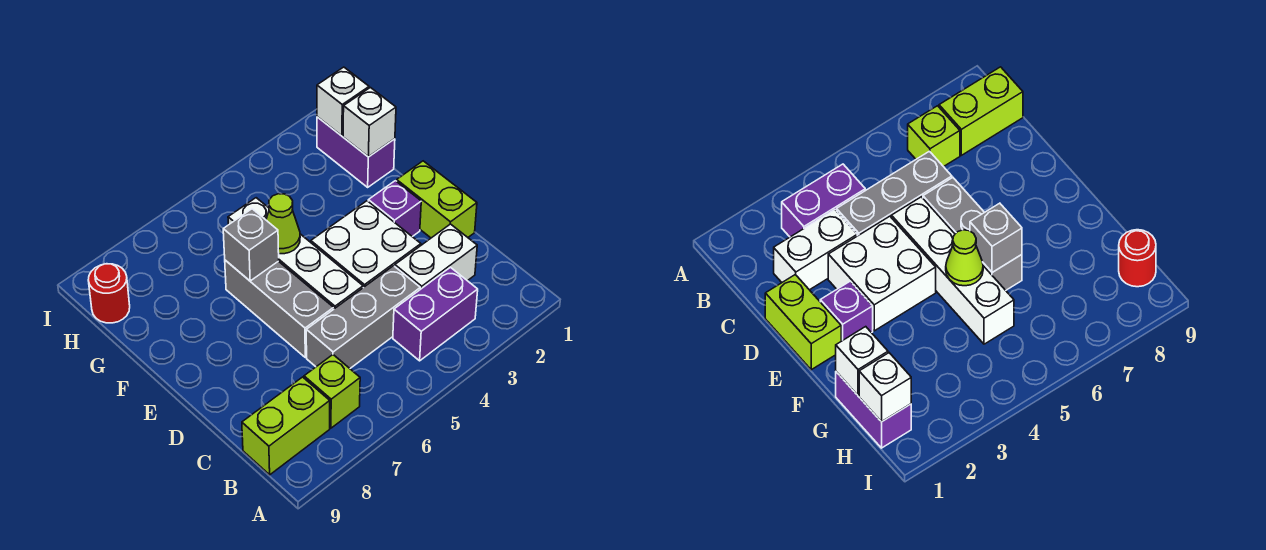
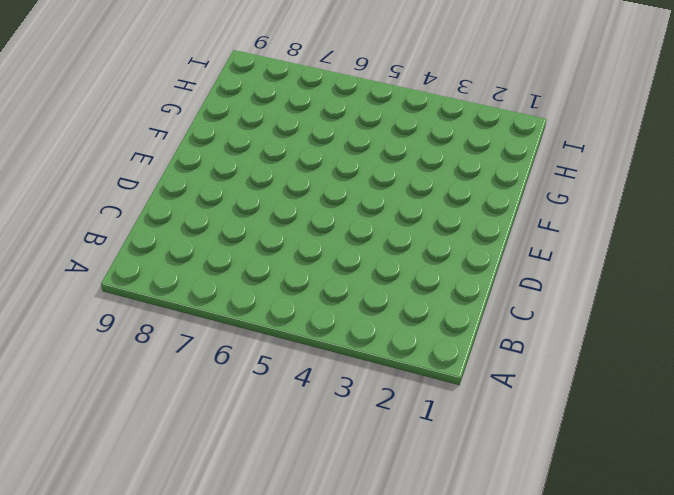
none -> purple brick B3:B4 level 1
none -> lime brick B7 level 1
none -> lime brick B8:B9 level 1

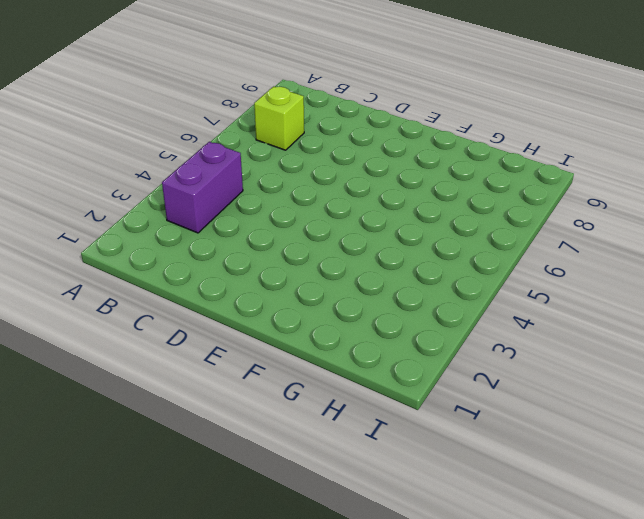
none -> lime brick B8:B9 level 1
none -> white brick C2:C3 level 1
none -> grey brick C4:C6 level 1

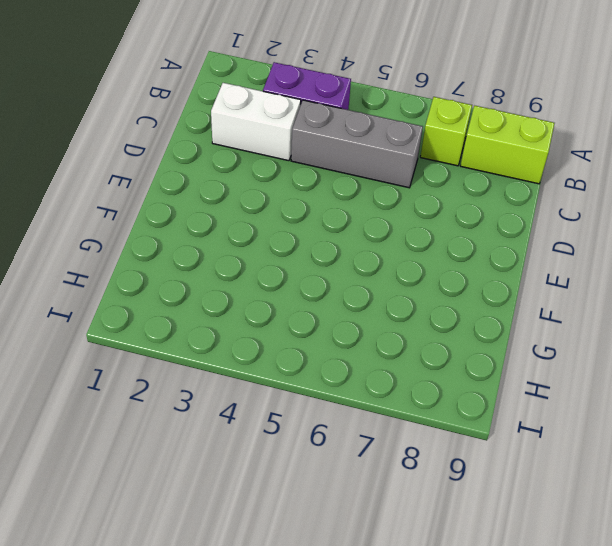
none -> lime brick D1:E1 level 1
none -> white brick D3:E4 level 1
none -> white brick D5:G5 level 1

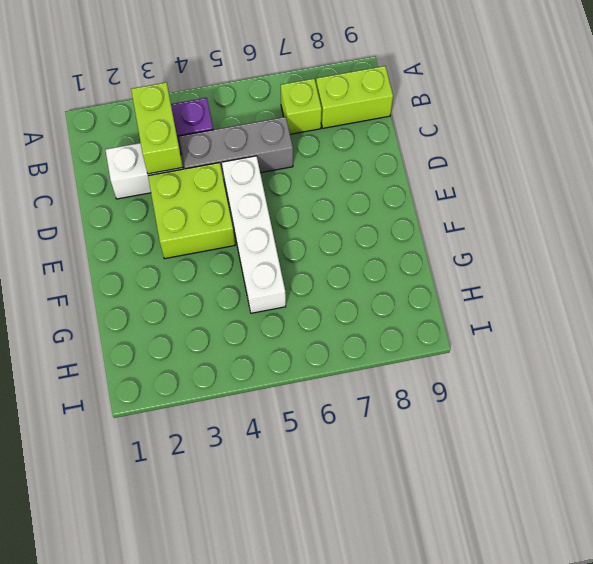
lime brick B3:C3 level 2 -> lime brick D1:E1 level 1
lime brick D3:E4 level 1 -> white brick D3:E4 level 1
none -> grey brick D6:F6 level 1
none -> purple brick E2 level 1
none -> purple brick G1:H1 level 1

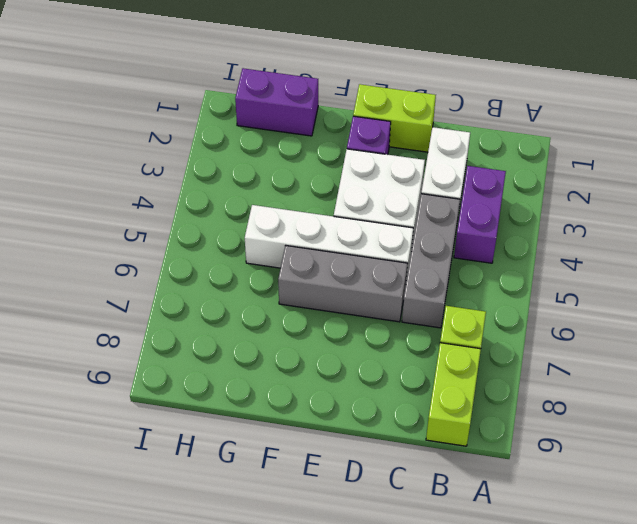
none -> red round brick H9 level 1
none -> lime cone F5 level 2
none -> grey brick F6 level 2

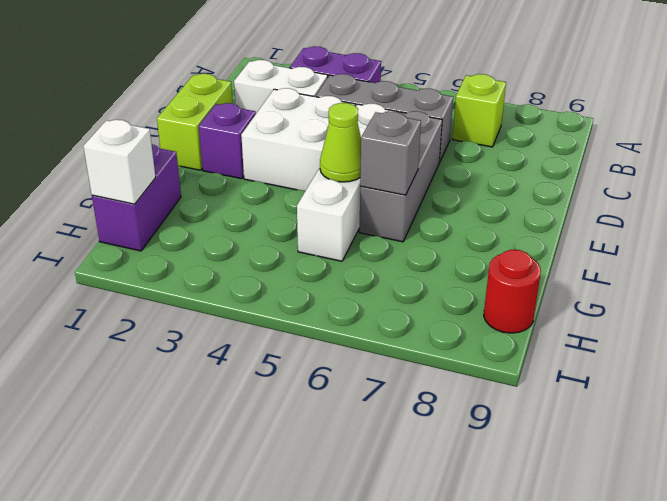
none -> lime brick B8:B9 level 1
none -> white brick G1 level 2

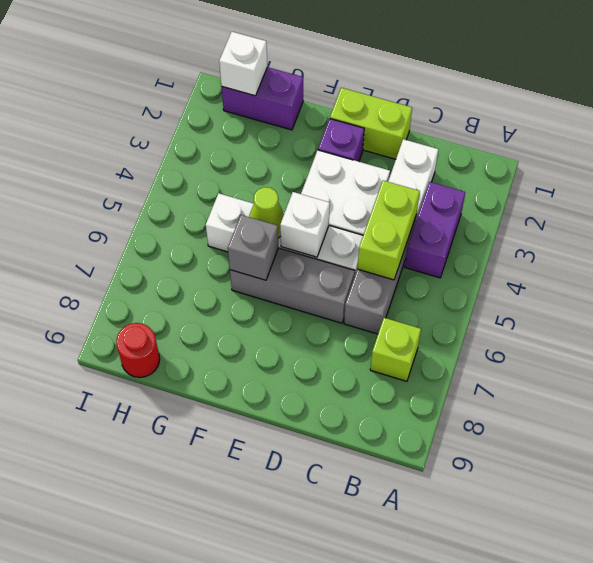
lime brick C4:C5 level 2 -> lime brick B8:B9 level 1
white brick E5 level 2 -> white brick G1 level 2

